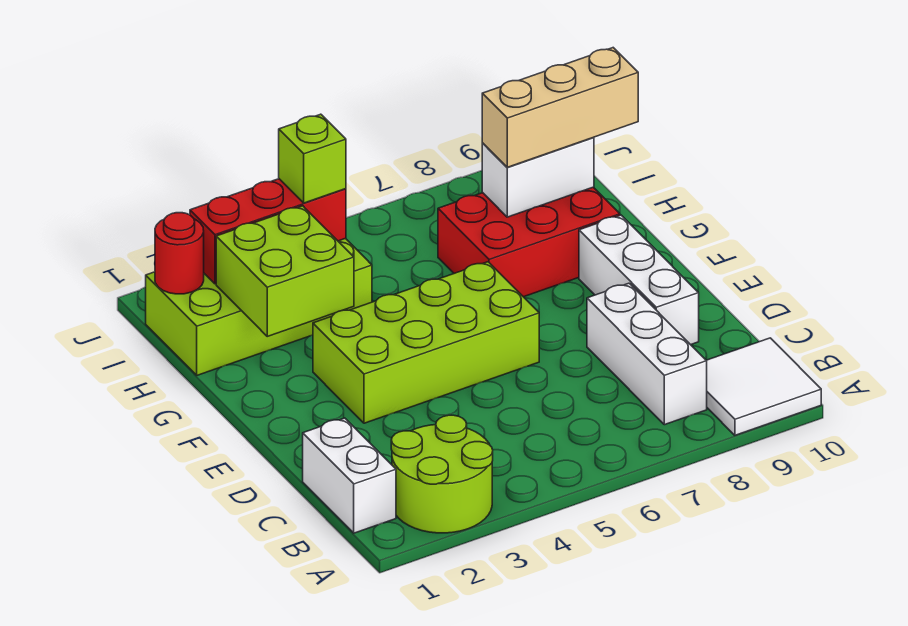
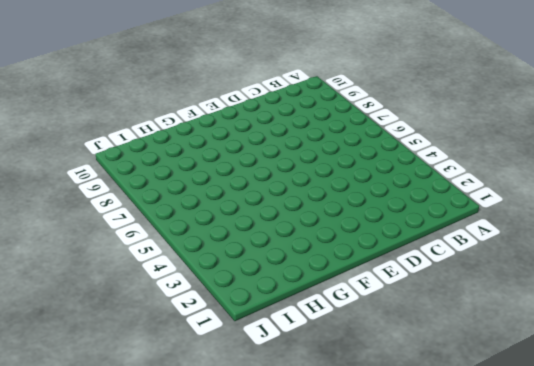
none -> lime round brick A2:B3 level 1
none -> white tile A9:B10 level 1
none -> white brick B1:C1 level 1

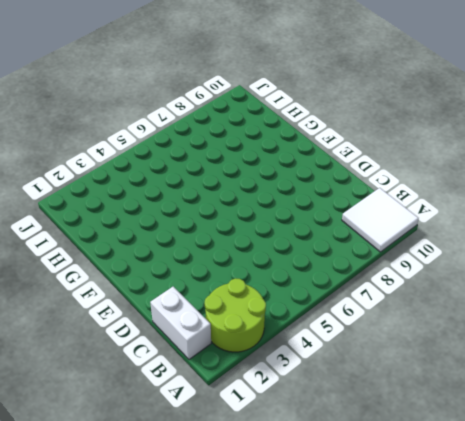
none -> white brick B8:D8 level 1
none -> white brick D9:F9 level 1
none -> lime brick E3:F6 level 1

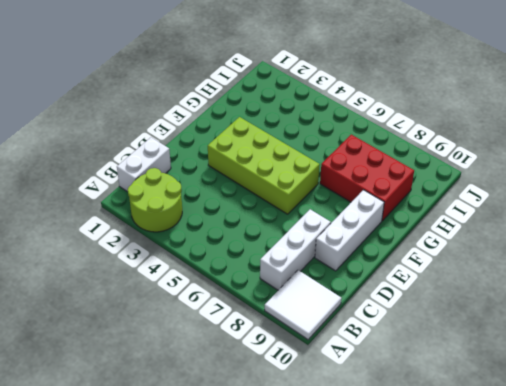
none -> lime brick H1:I4 level 1
none -> lime brick G2:H3 level 2
none -> white brick H8:H9 level 2

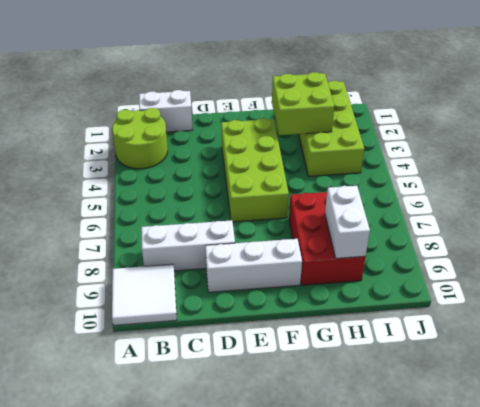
none -> red round brick I1 level 2
none -> red brick I2:I4 level 2
none -> tan brick H8:H10 level 3

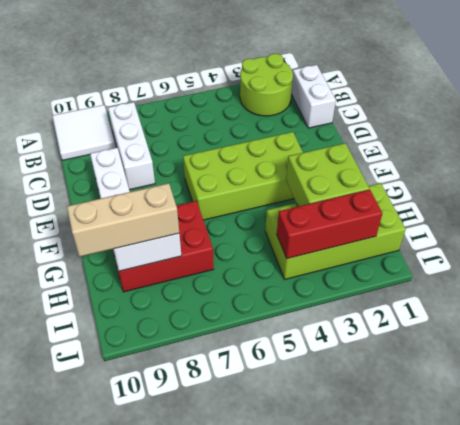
none -> red round brick I1 level 2
none -> lime brick I4 level 3

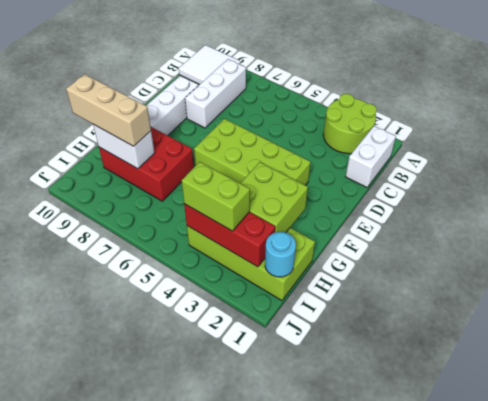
cyan round brick I1 level 2 -> red round brick I1 level 2
lime brick I3:I4 level 3 -> lime brick I4 level 3

